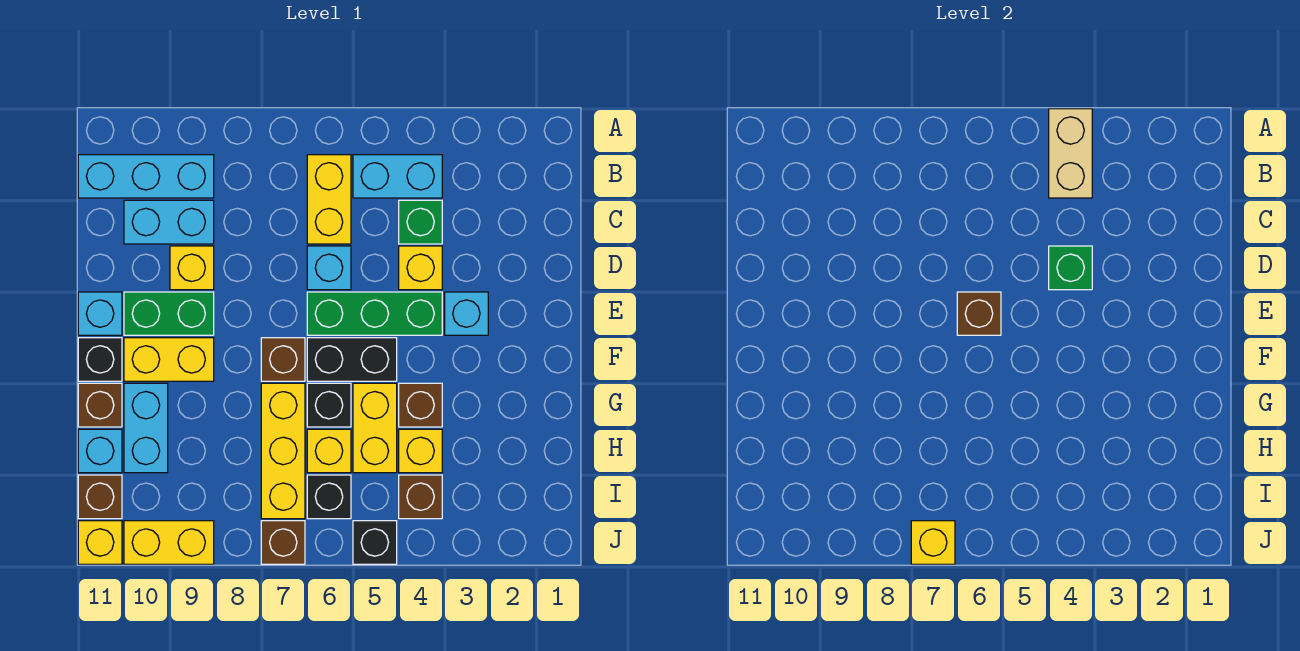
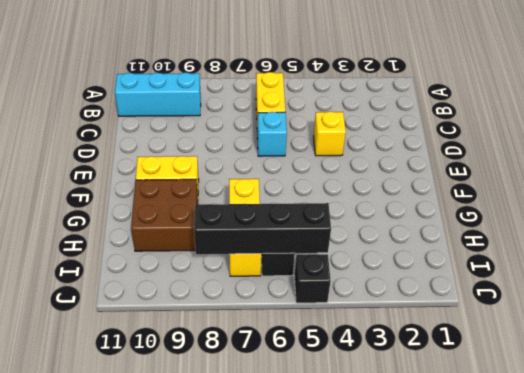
brown brick G9:H10 level 1 -> cyan brick G10:H10 level 1
black brick I5:I8 level 2 -> none
none -> cyan brick B4:B5 level 1
none -> green brick C4 level 1
none -> cyan brick C9:C10 level 1
none -> yellow brick D9 level 1

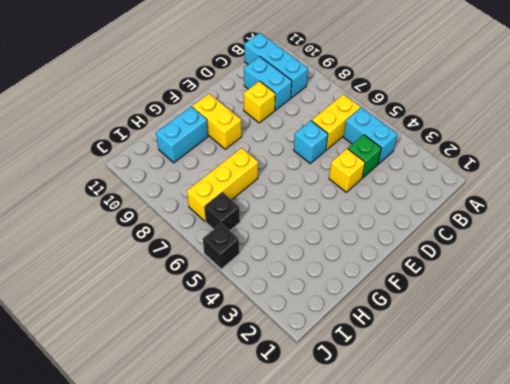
none -> cyan brick E3 level 1
none -> green brick E4:E6 level 1
none -> green brick E9:E10 level 1
none -> cyan brick E11 level 1

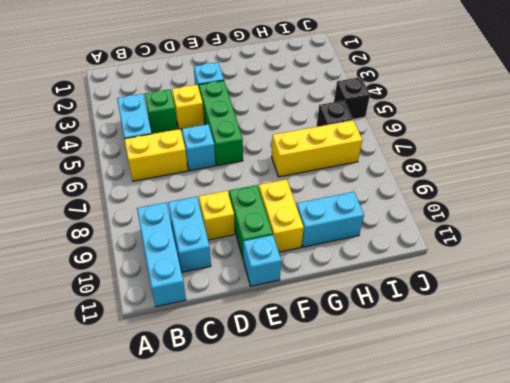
none -> black brick F5:F6 level 1
none -> brown brick F7 level 1
none -> black brick F11 level 1
none -> brown brick G4 level 1

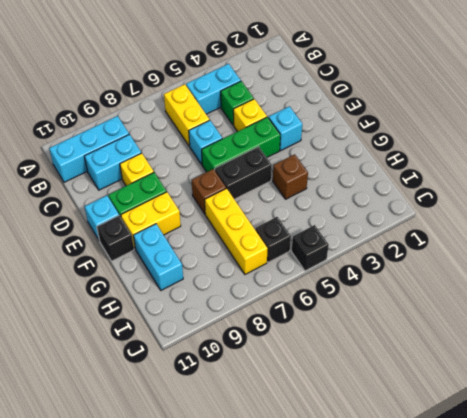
none -> yellow brick G5:H5 level 1
none -> black brick G6 level 1
none -> brown brick G11 level 1
none -> yellow brick H4 level 1

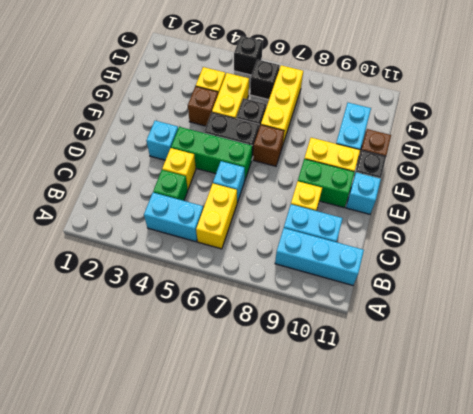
none -> yellow brick H6 level 1
none -> cyan brick H11 level 1
none -> brown brick I4 level 1
none -> brown brick I11 level 1

